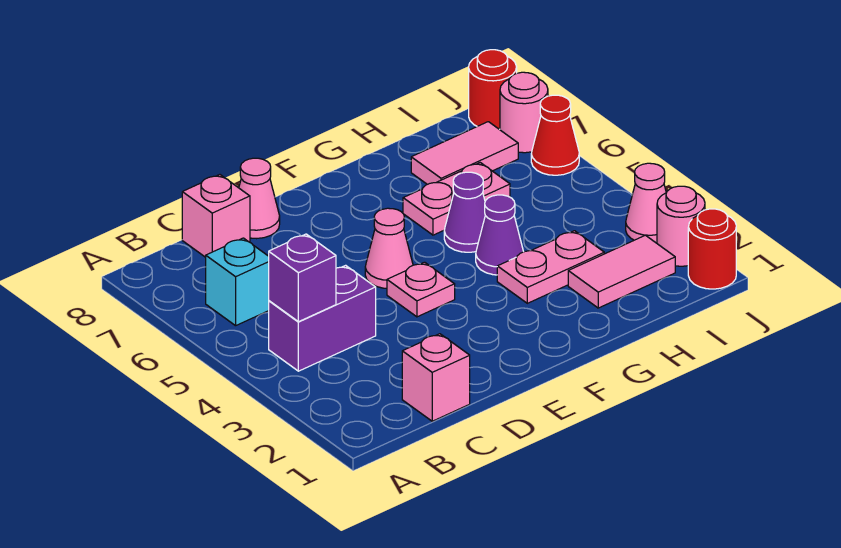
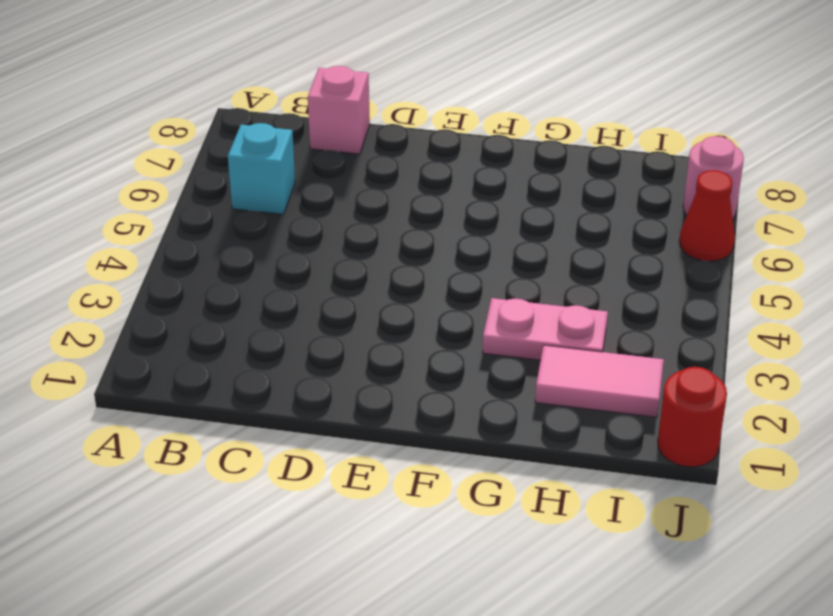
none -> purple brick B4:C4 level 1
none -> pink brick C1 level 1
none -> pink cone D8 level 1

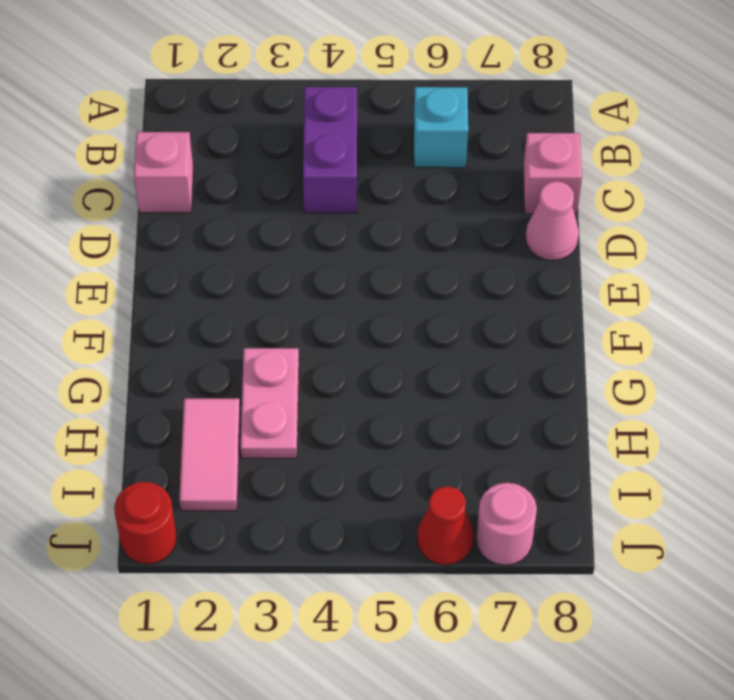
none -> pink plate E4 level 1
none -> pink cone E5 level 1
none -> purple cone G4 level 1

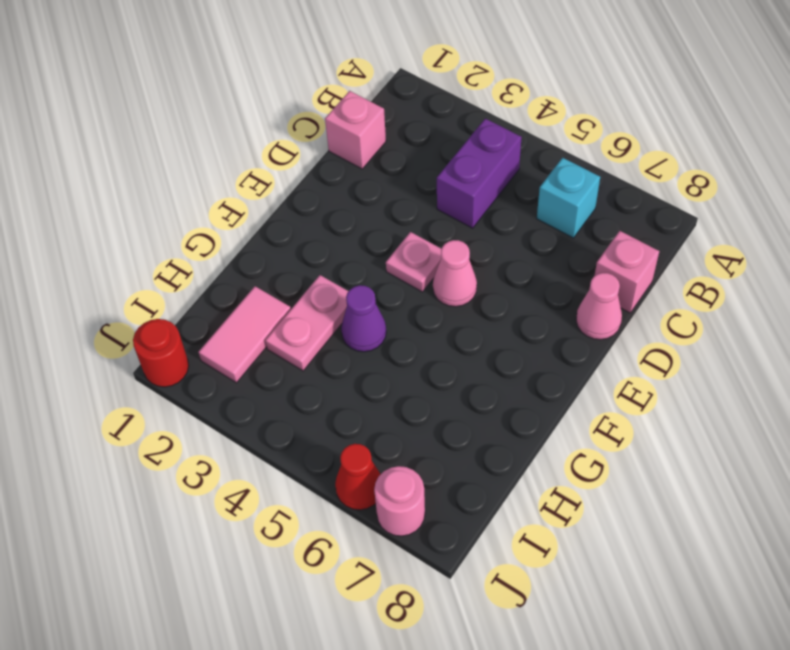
none -> purple cone G5 level 1
none -> pink plate G6:H6 level 1
none -> pink tile H7:I7 level 1

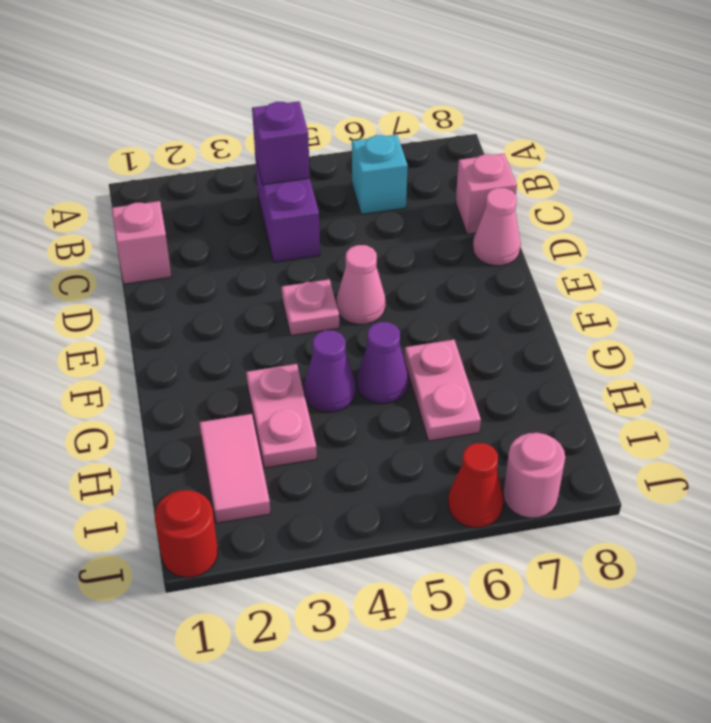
none -> pink tile H7:I7 level 1
none -> pink round brick J2 level 1
none -> pink cone J3 level 1

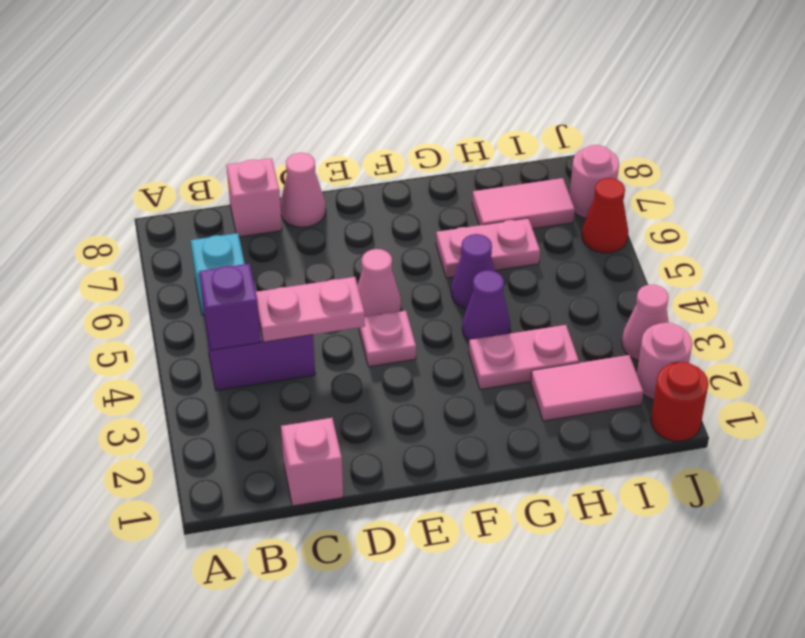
pink plate C4:D4 level 2 -> none
none -> red round brick J8 level 1

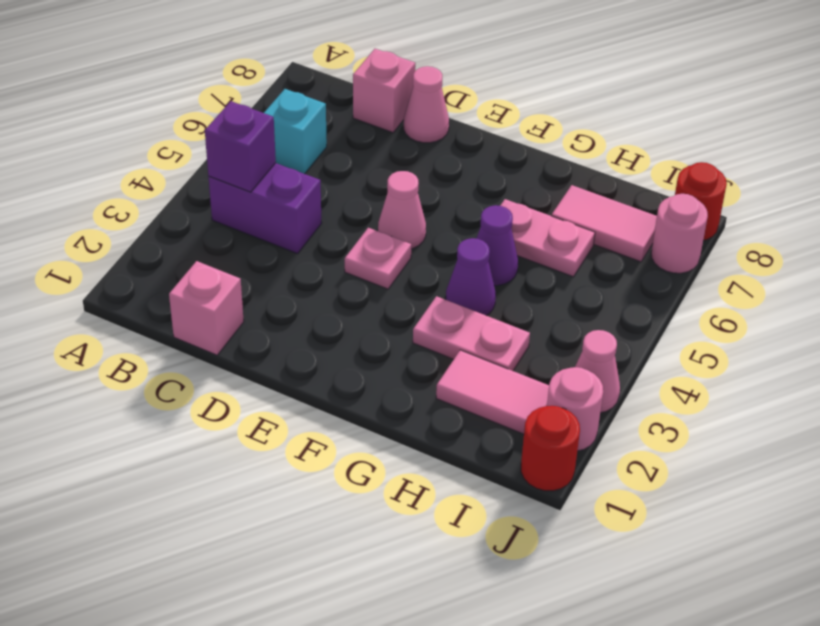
none -> red cone J6 level 1

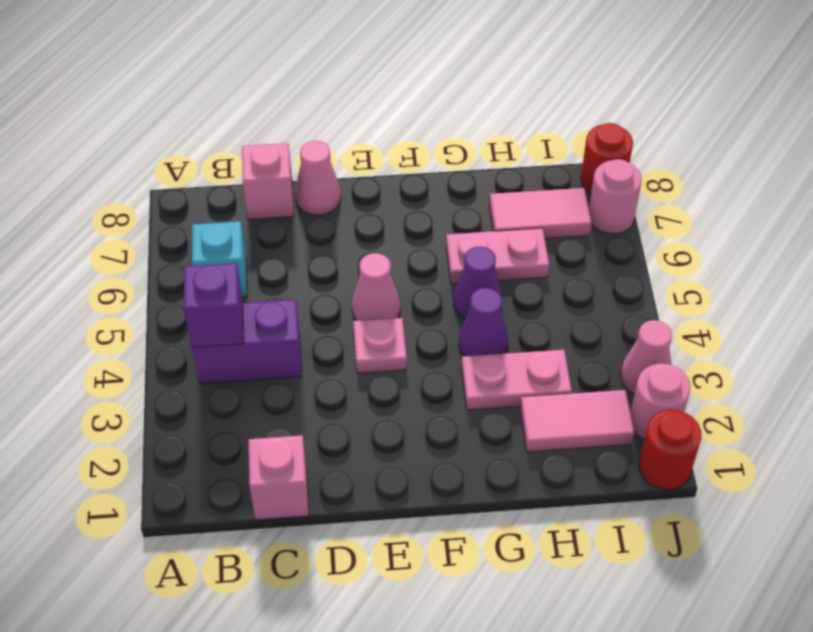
none -> red cone J6 level 1

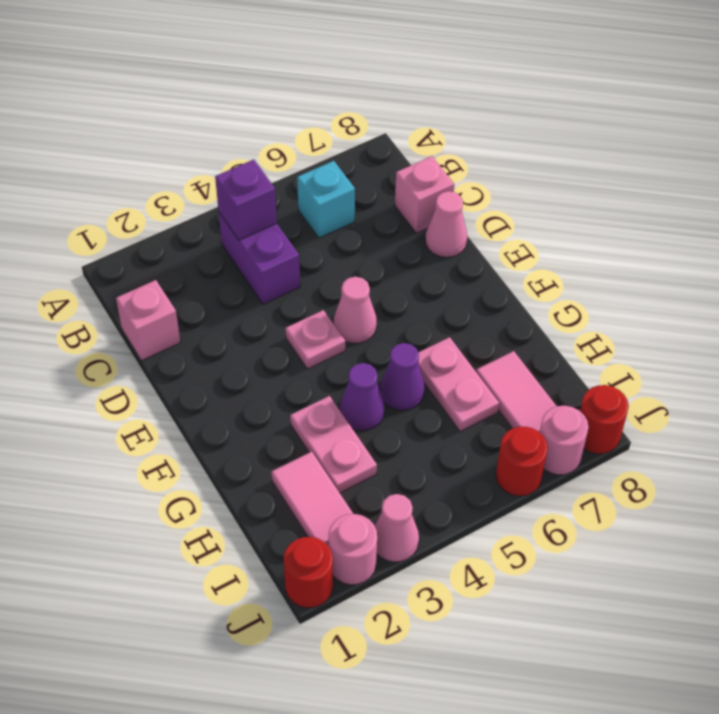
red round brick J6 level 1 -> red cone J6 level 1

